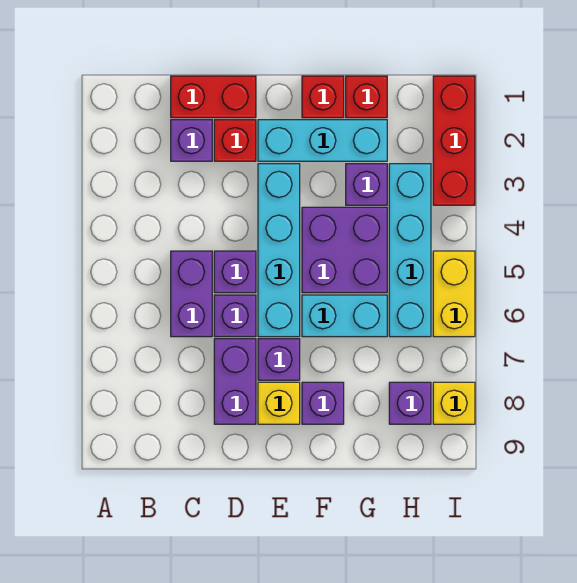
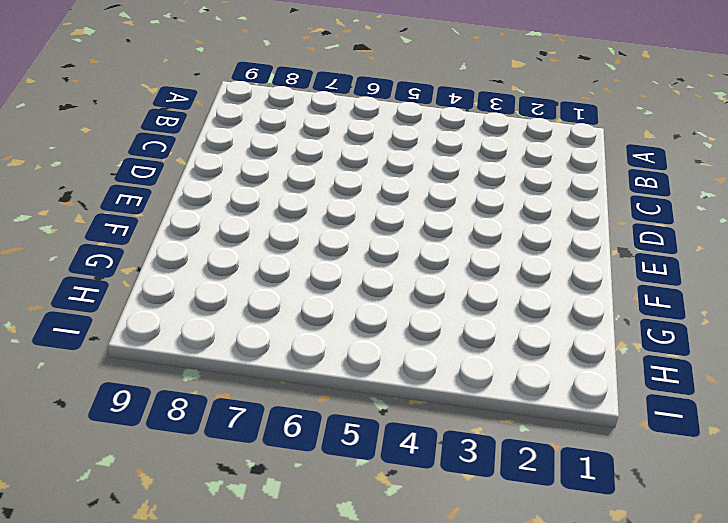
none -> red brick C1:D1 level 1
none -> purple brick C2 level 1
none -> purple brick C5:C6 level 1

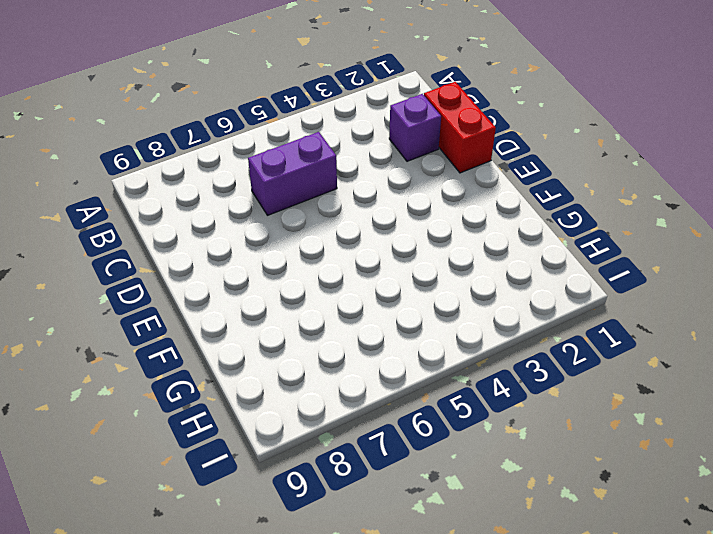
none -> red brick D2 level 1
none -> purple brick D5 level 1
none -> purple brick D6 level 1

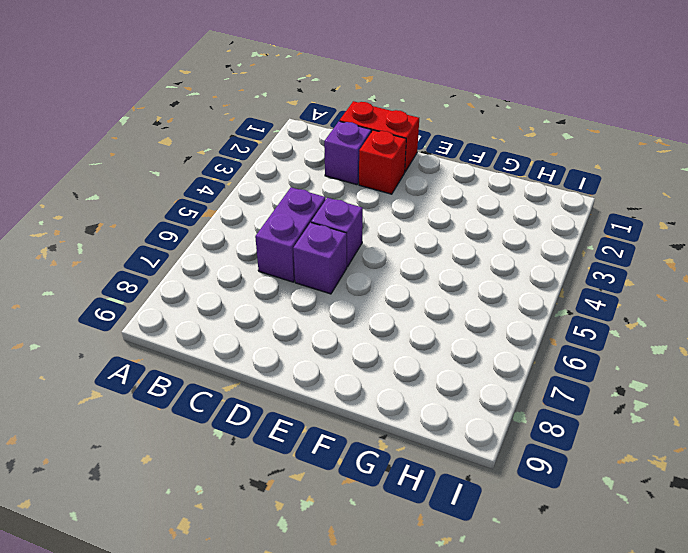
none -> purple brick D7:D8 level 1
none -> cyan brick E2:G2 level 1
none -> cyan brick E3:E6 level 1

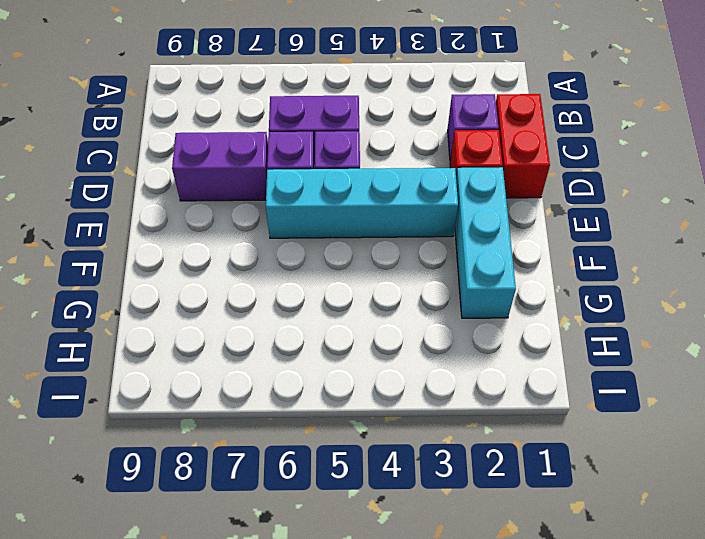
none -> purple brick E7 level 1
none -> yellow brick E8 level 1
none -> red brick F1 level 1

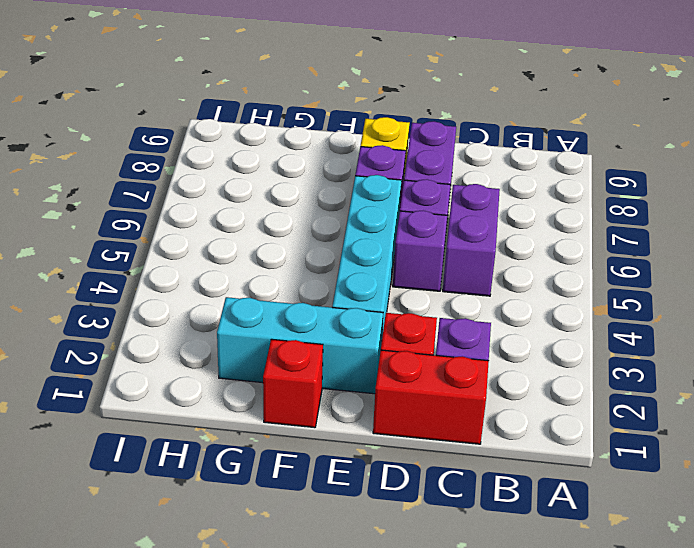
none -> purple brick F4:G5 level 1
none -> cyan brick F6:G6 level 1
none -> purple brick F8 level 1

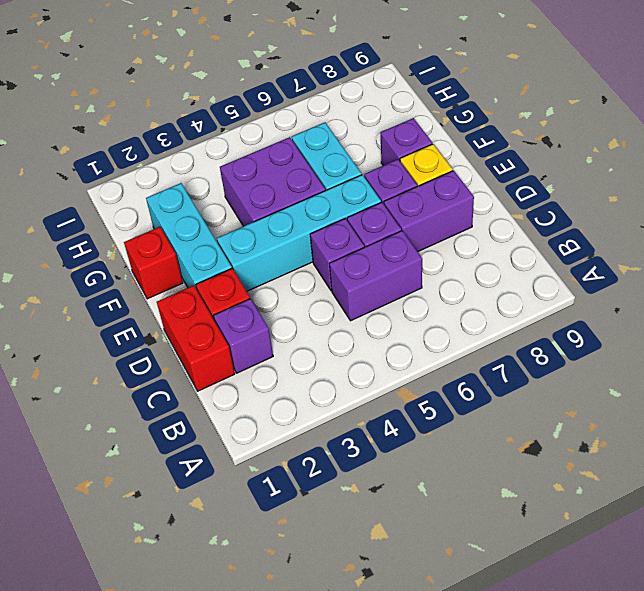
none -> red brick G1 level 1
none -> purple brick G3 level 1
none -> cyan brick H3:H6 level 1

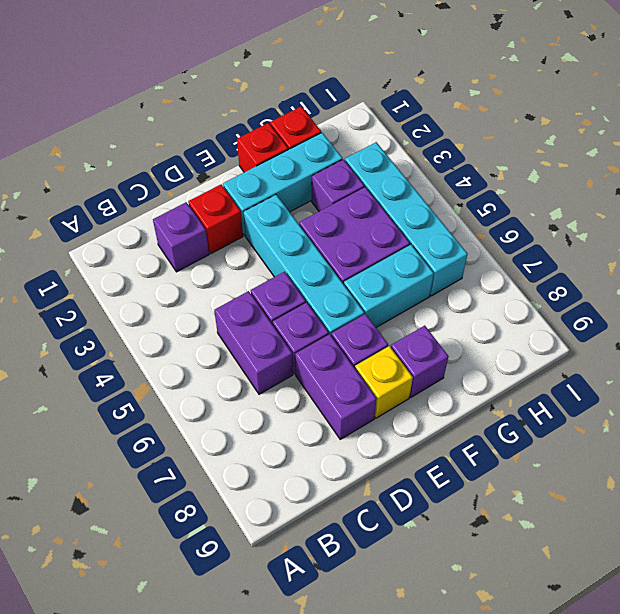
none -> red brick C1:D1 level 1
none -> purple brick H8 level 1
none -> red brick I1:I3 level 1

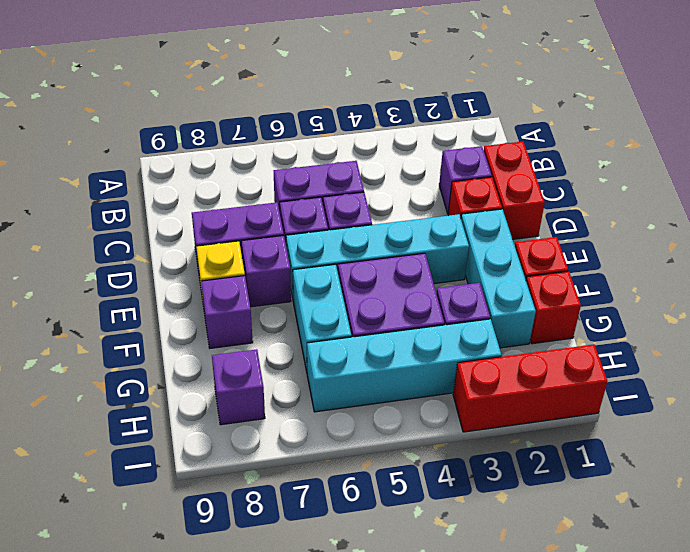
none -> yellow brick I5:I6 level 1
none -> yellow brick I8 level 1

